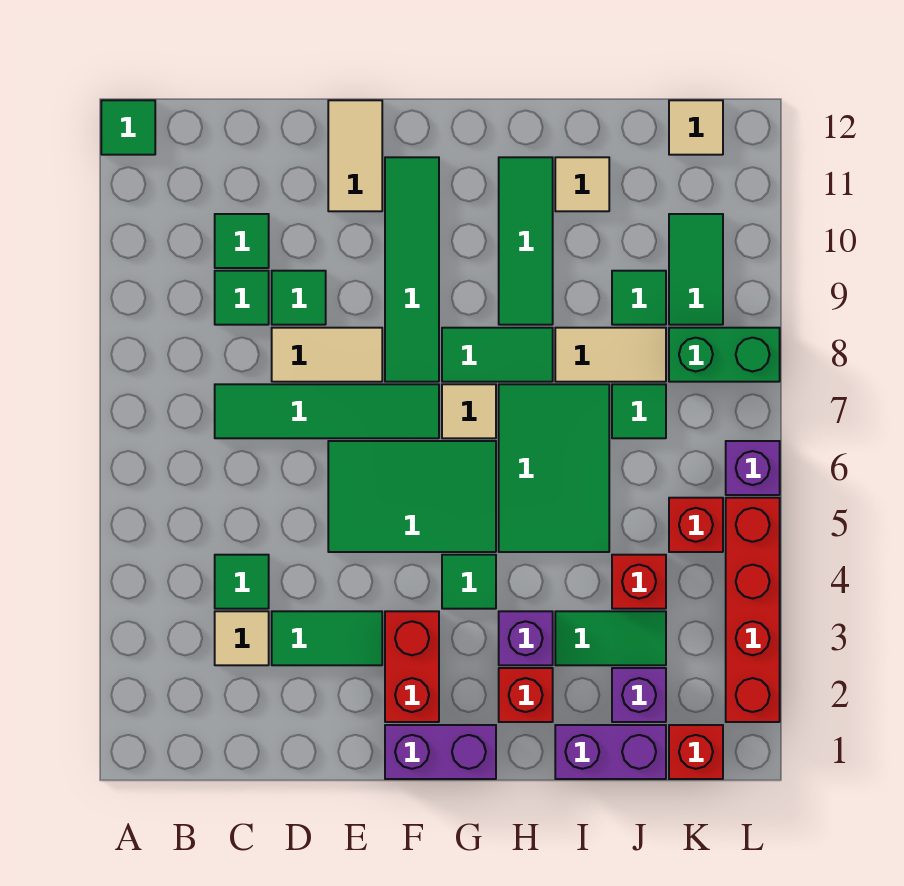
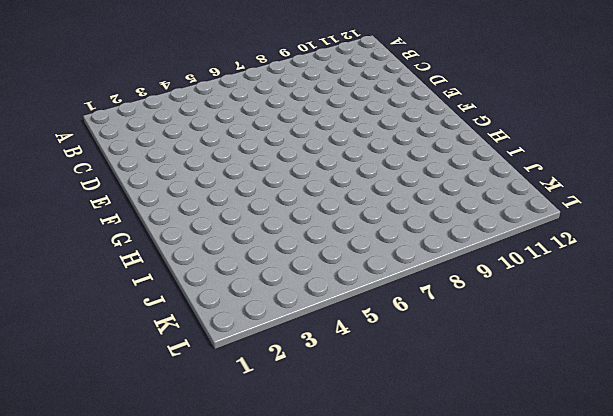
none -> green tile A12 level 1
none -> tan tile C3 level 1
none -> green tile C4 level 1
none -> green tile C7:F7 level 1

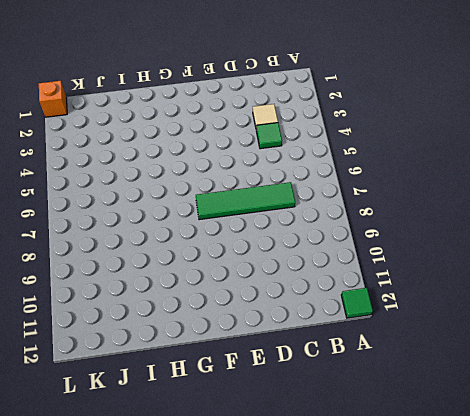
orange brick L1 level 1 -> none
none -> green tile C9 level 1
none -> green tile C10 level 1
none -> green tile D3:E3 level 1
none -> tan tile D8:E8 level 1

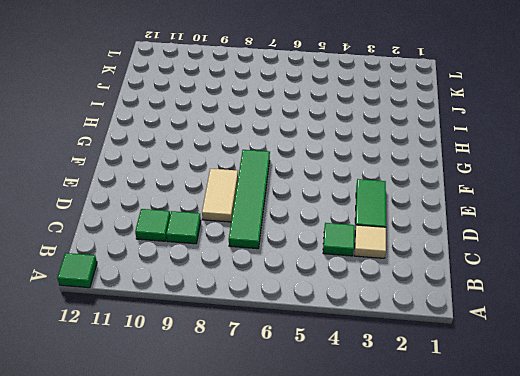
none -> green tile D9 level 1
none -> green tile E5:G6 level 1
none -> tan tile E11:E12 level 1
none -> purple brick F1:G1 level 1

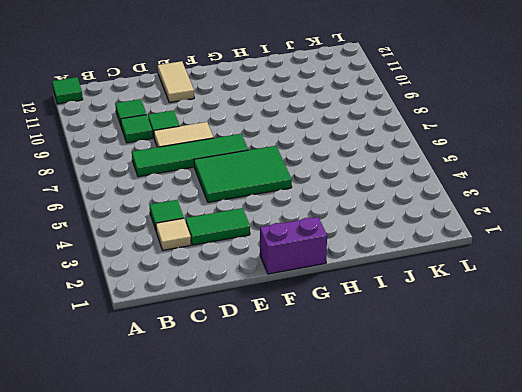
none -> red brick F2:F3 level 1
none -> green tile F8:F11 level 1
none -> green tile G4 level 1
none -> tan tile G7 level 1

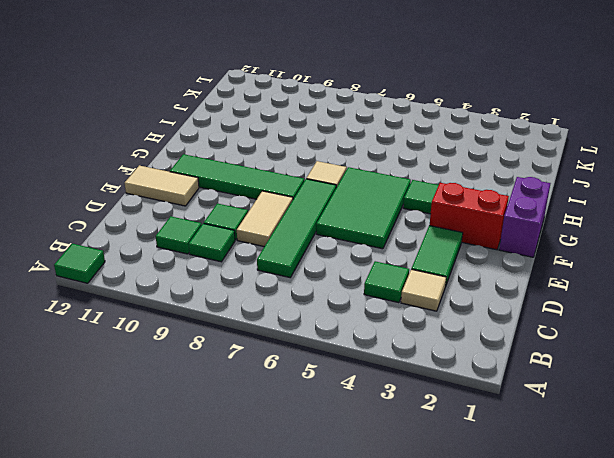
none -> green tile G8:H8 level 1
none -> red brick H2 level 1
none -> purple brick H3 level 1
none -> green tile H5:I7 level 1

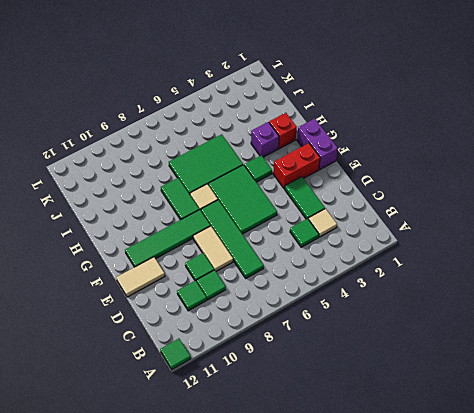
none -> green tile H9:H11 level 1
none -> purple brick I1:J1 level 1
none -> green tile I3:J3 level 1
none -> tan tile I8:J8 level 1

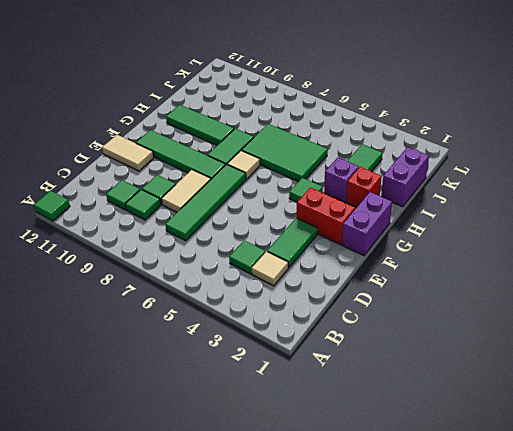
none -> green tile E5:G6 level 1
none -> tan tile I8:J8 level 1
none -> tan tile I11 level 1
none -> purple brick J2 level 1

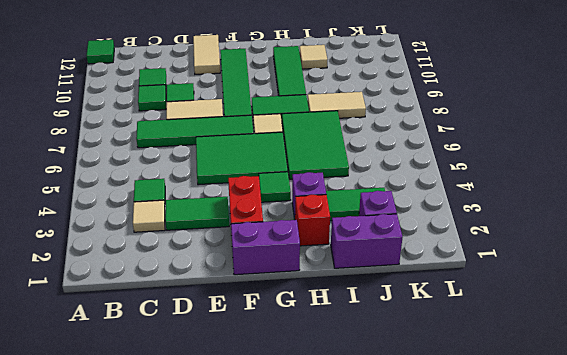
none -> red brick J4 level 1
none -> green tile J7 level 1
none -> green tile J9 level 1
none -> red brick K1 level 1

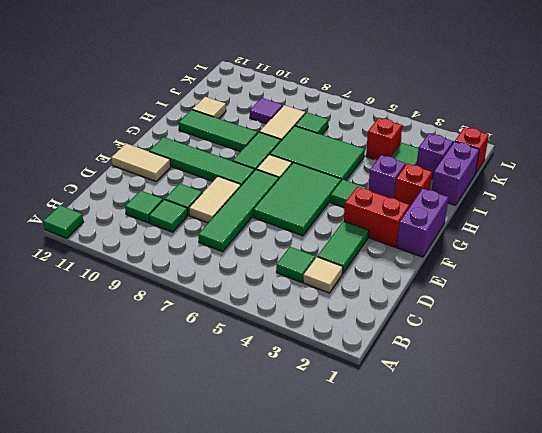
purple tile J9 level 1 -> green tile J9 level 1
none -> red brick K5 level 1
none -> green brick K8:L8 level 1
none -> green tile K9:K10 level 1
none -> tan tile K12 level 1

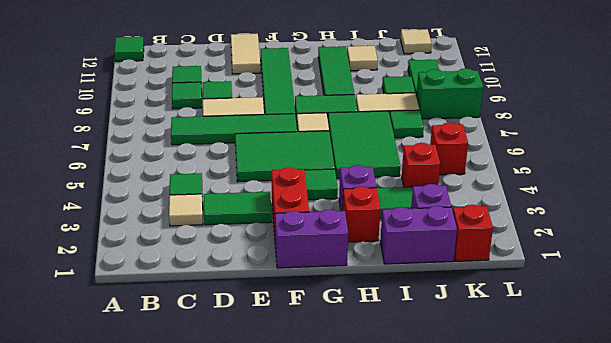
none -> red brick L2:L5 level 1
none -> purple brick L6 level 1

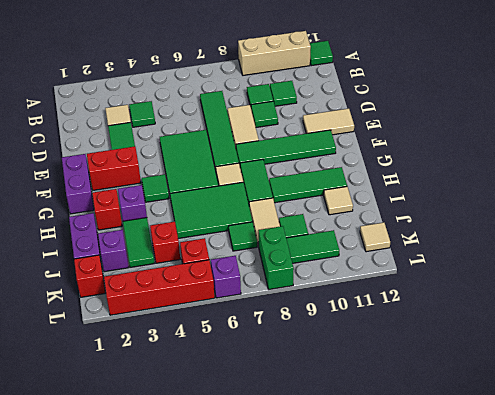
tan brick A9:A11 level 1 -> none

